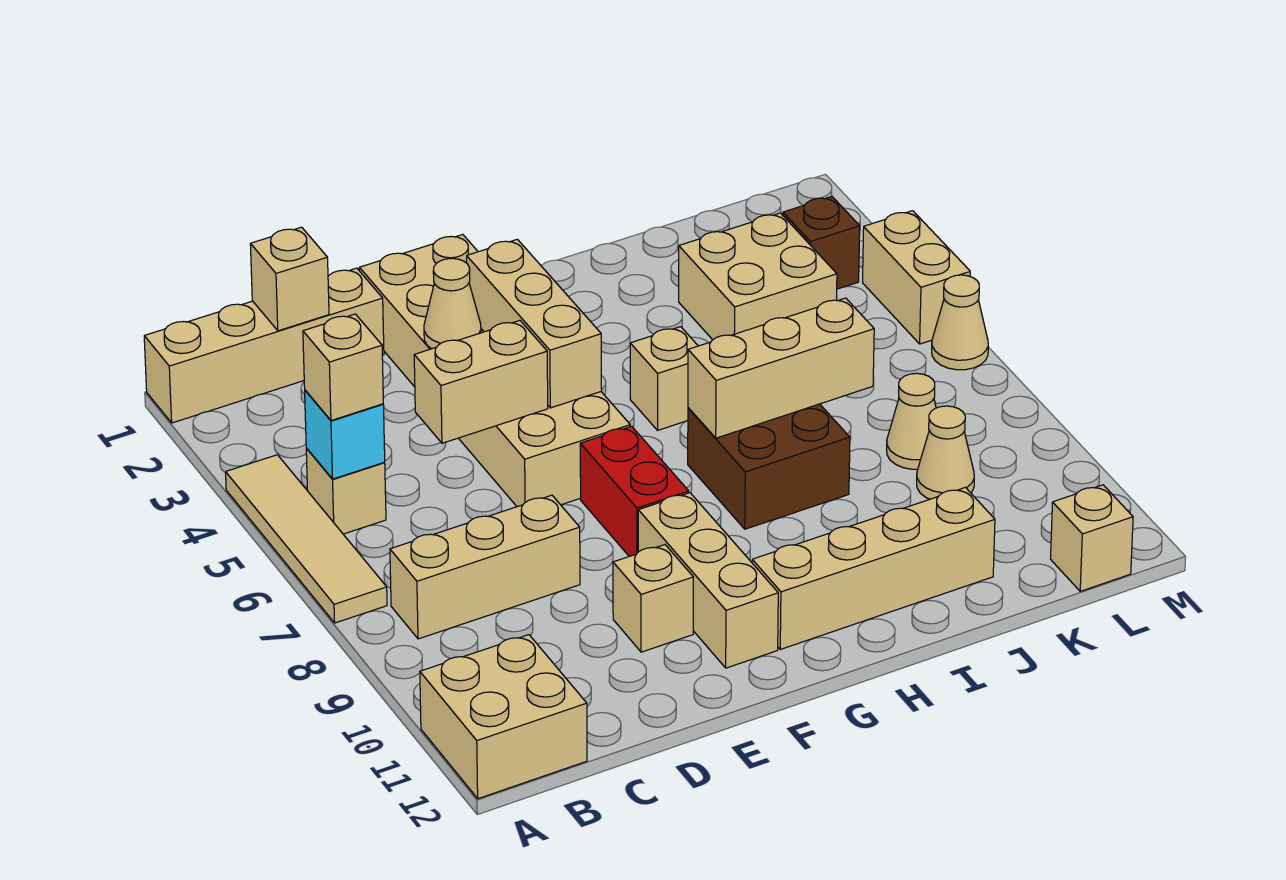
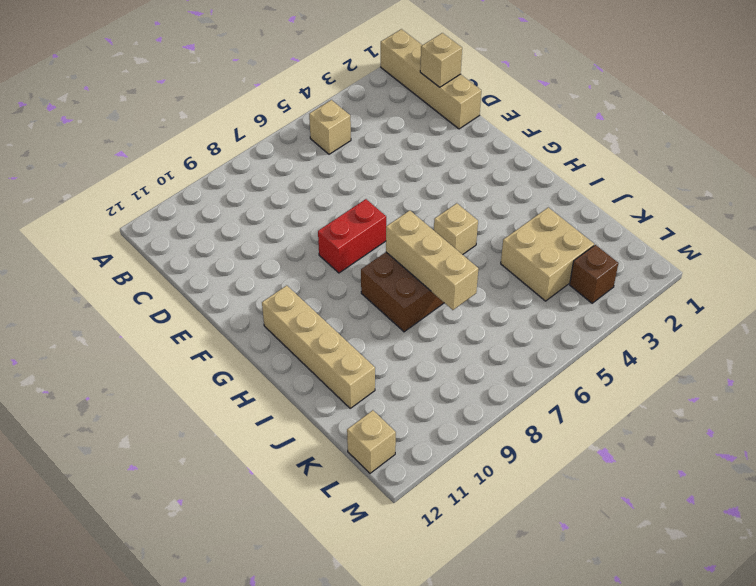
none -> tan tile A4:A7 level 1
none -> tan brick A11:B12 level 1
none -> tan brick B8:D8 level 1

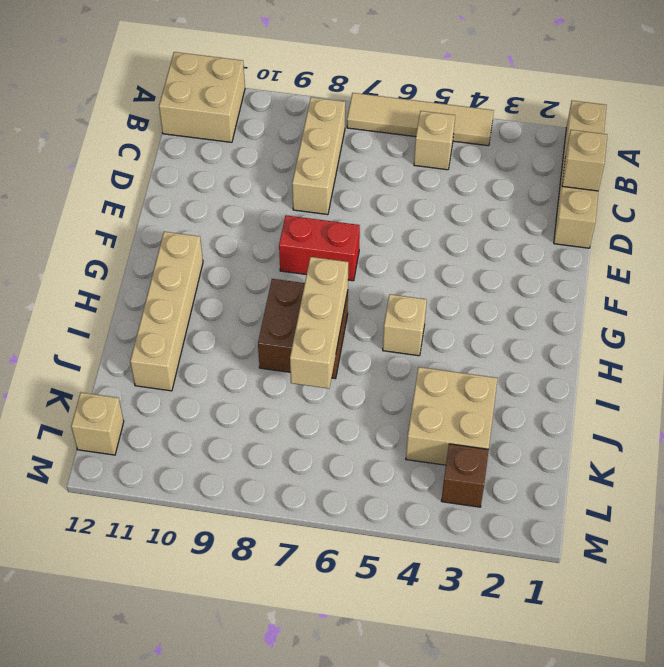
none -> tan brick E1:F6 level 1
none -> tan brick E10 level 1
none -> tan brick F9:F11 level 1

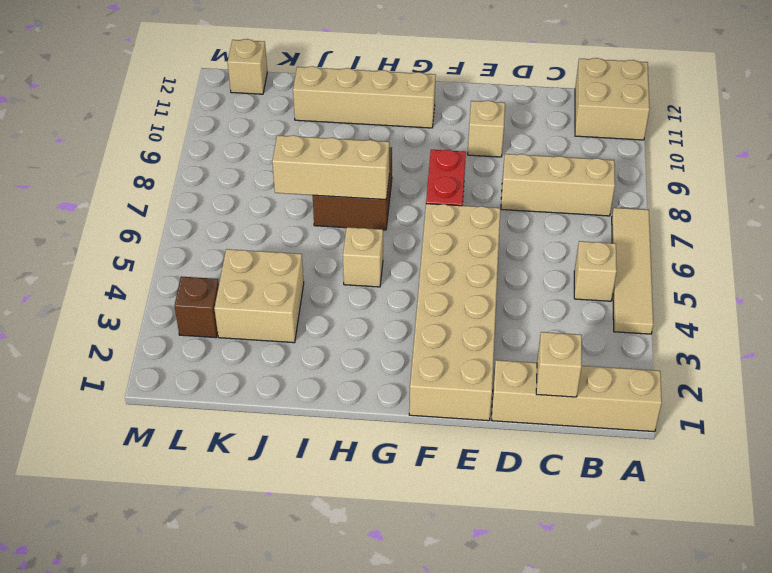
none -> tan brick F9:F11 level 1
none -> tan cone K8 level 1
none -> tan cone K9 level 1

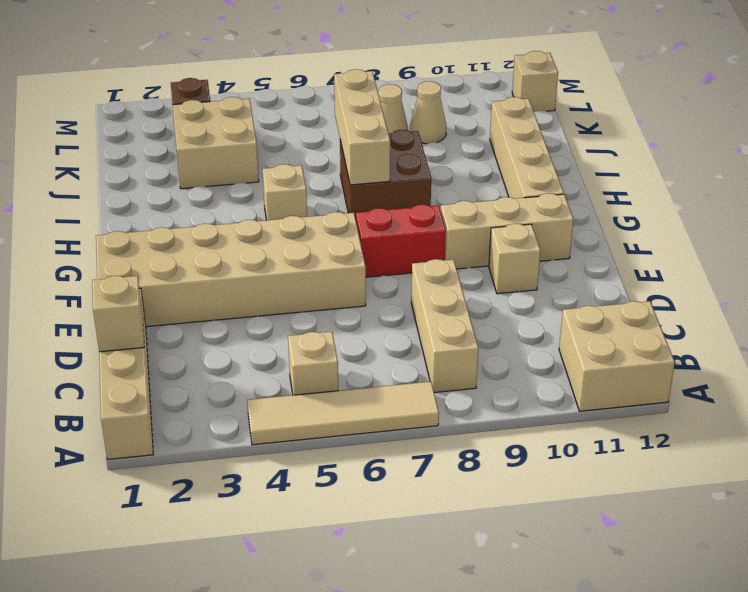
none -> tan brick M4:M5 level 1
none -> tan cone M6 level 1
none -> cyan brick B5 level 2

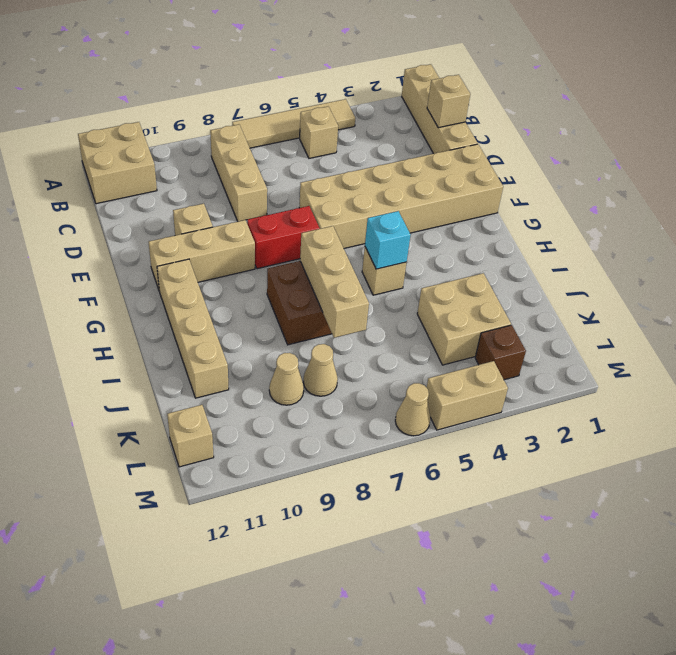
cyan brick H5 level 2 -> cyan brick B5 level 2
none -> tan brick D5:E5 level 2
none -> tan cone E3 level 2
none -> tan brick F3:F5 level 2

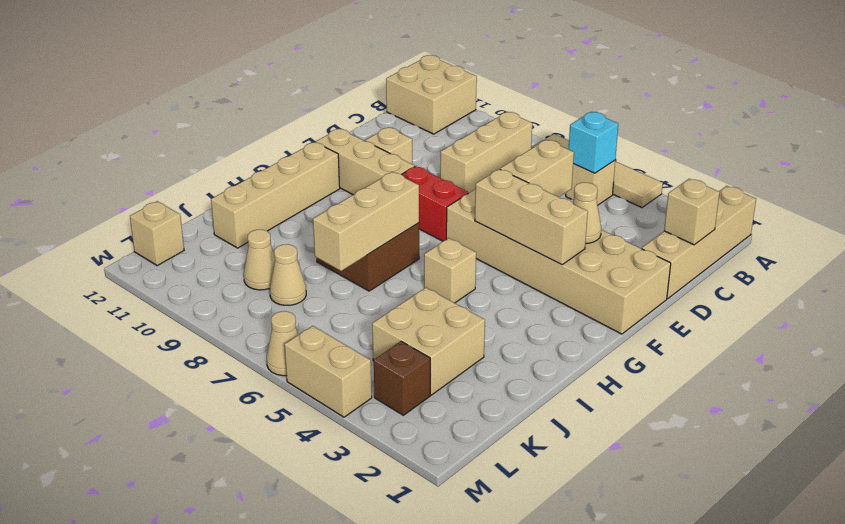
none -> tan brick B5 level 3

